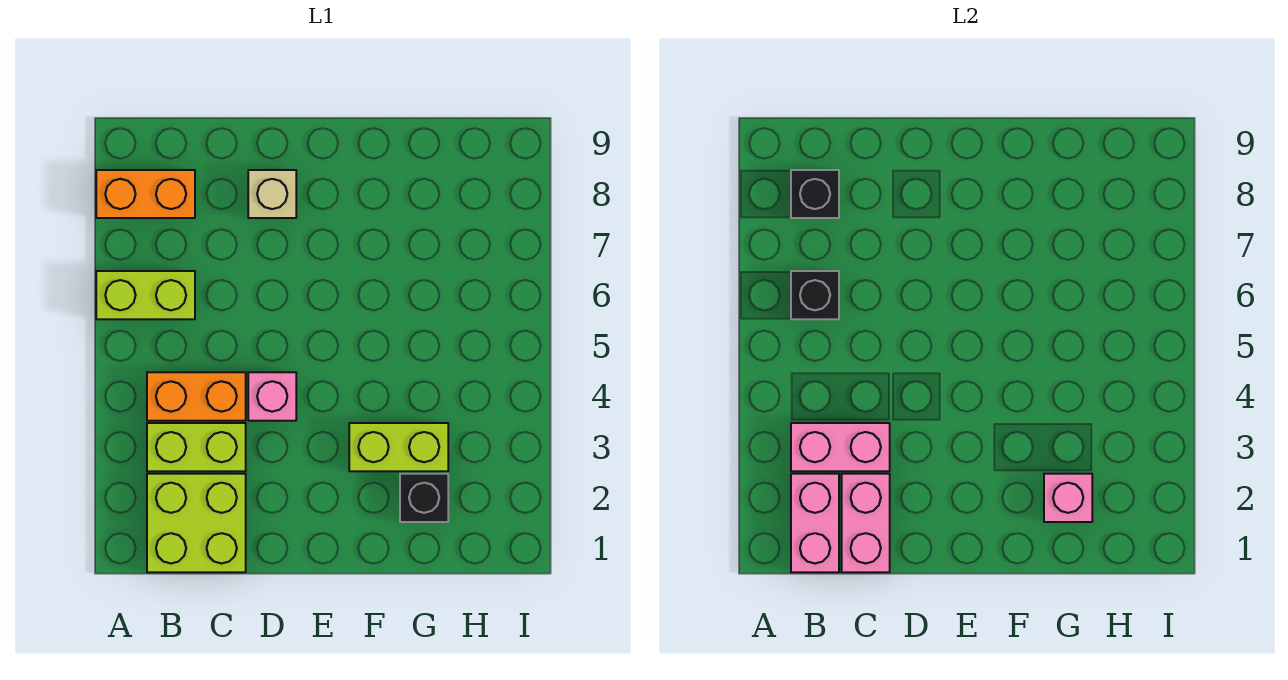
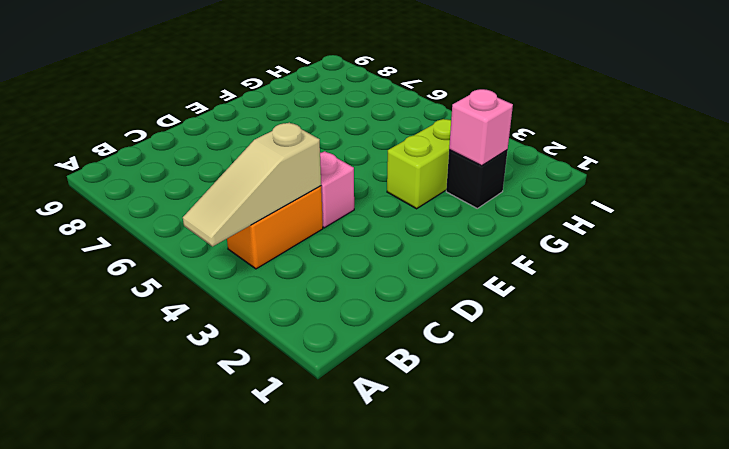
tan slope A4:C4 level 2 top C -> none
none -> lime brick A6:B6 level 1
none -> orange brick A8:B8 level 1
none -> lime brick B1:C2 level 1

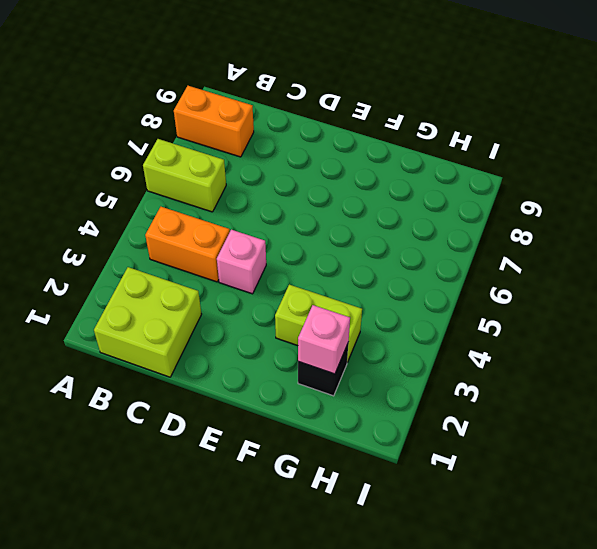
none -> lime brick B3:C3 level 1
none -> tan brick D8 level 1
none -> pink brick B1:B2 level 2

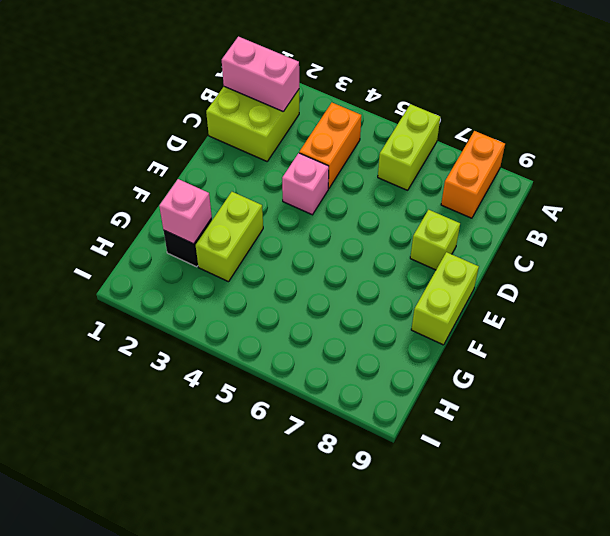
lime brick D8 level 1 -> tan brick D8 level 1
lime brick E9:F9 level 1 -> lime brick B3:C3 level 1
none -> pink brick B3:C3 level 2
none -> black brick B6 level 2
none -> black brick B8 level 2

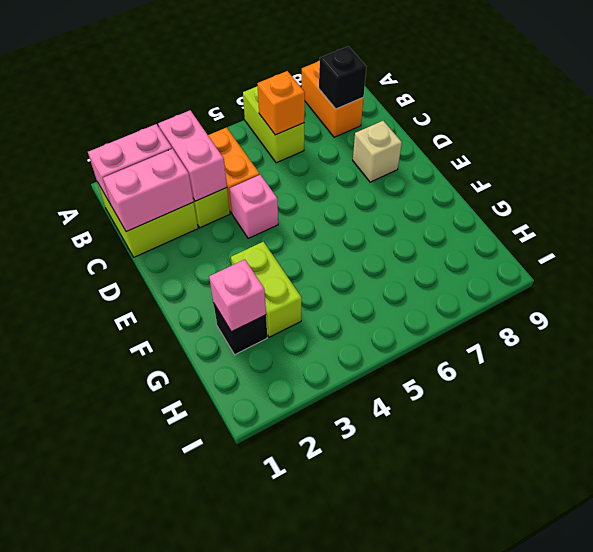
orange brick B6 level 2 -> black brick B6 level 2

